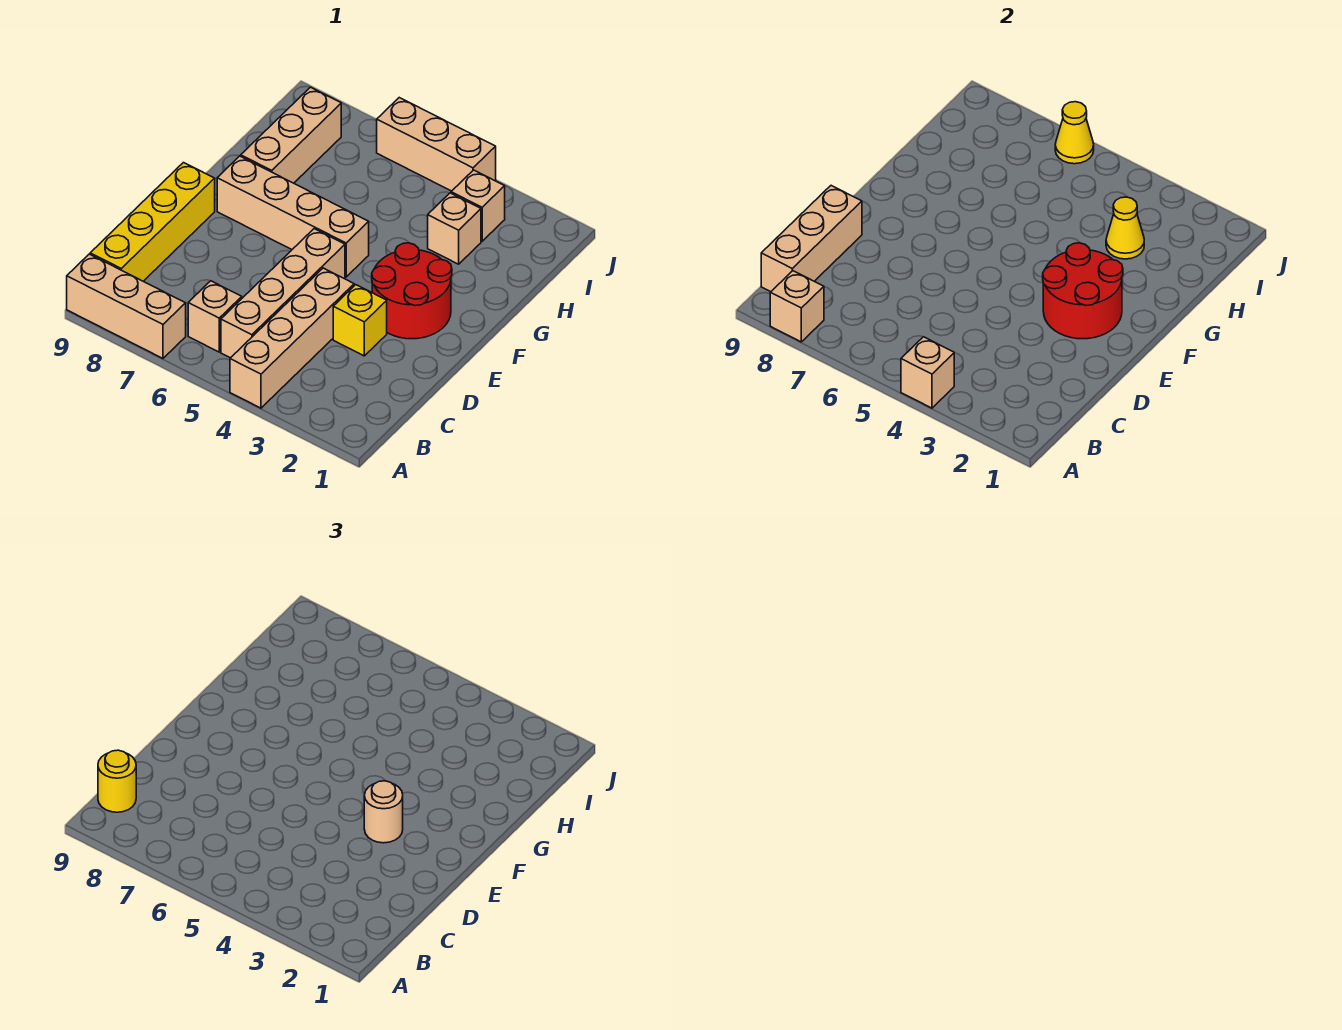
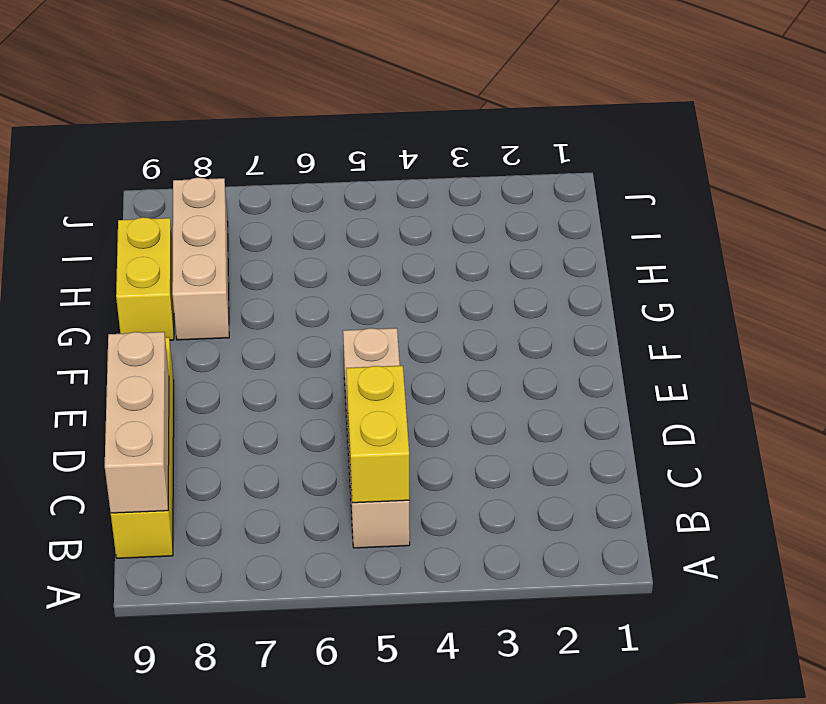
yellow brick B5:C5 level 2 -> none
yellow brick G9:H9 level 1 -> none
none -> tan brick A4:D4 level 1
none -> tan brick A7:A9 level 1
none -> tan brick B6 level 1

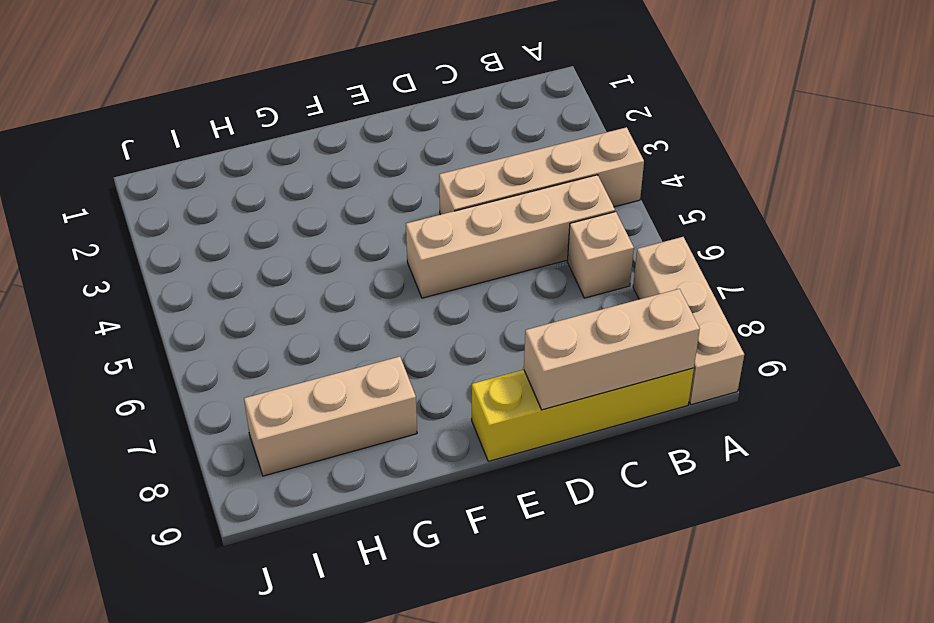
none -> yellow brick D3 level 1
none -> red round brick E2:F3 level 1
none -> tan brick F5:F8 level 1

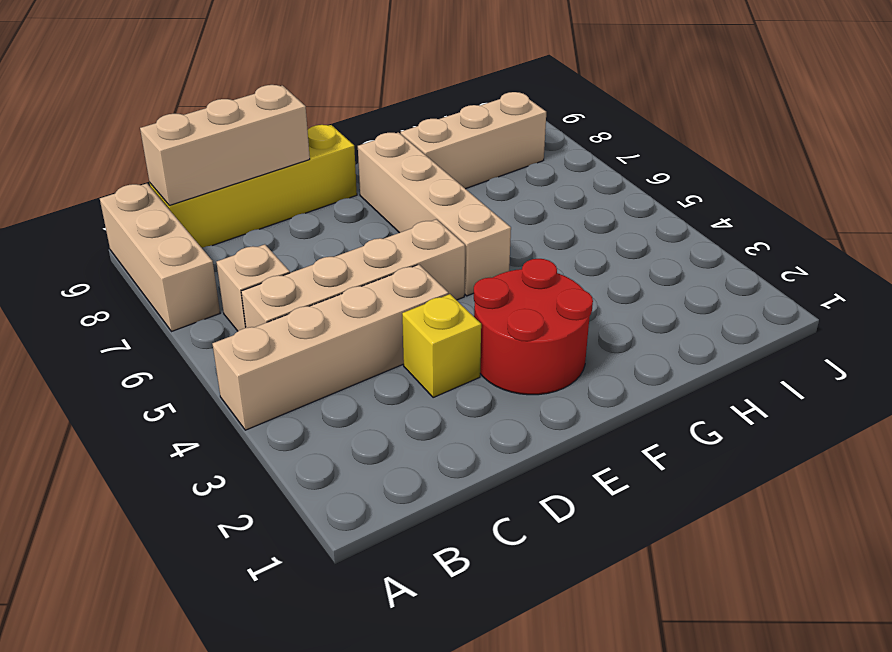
none -> tan brick H3 level 1
none -> tan brick I3 level 1
none -> tan brick J4:J6 level 1

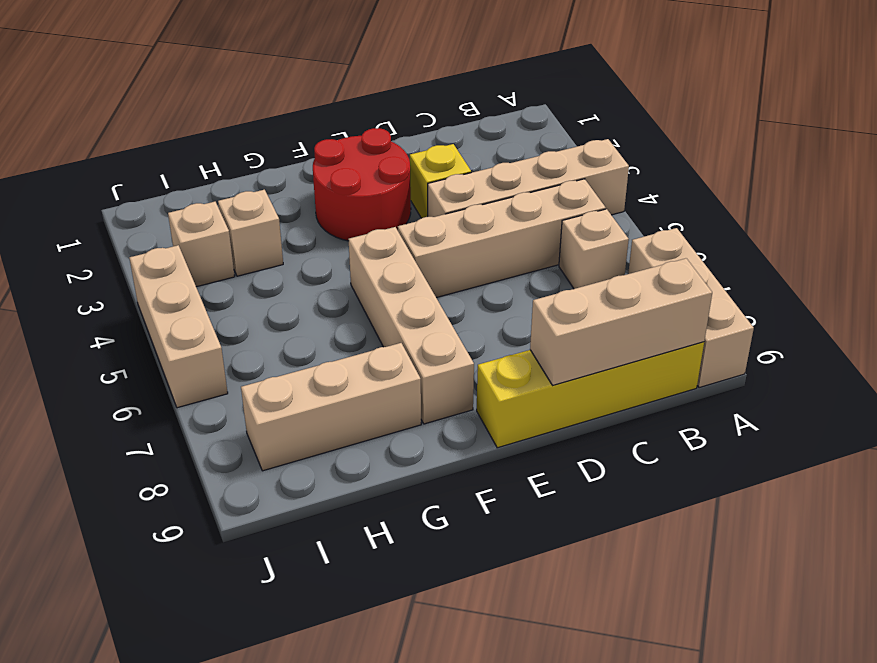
none -> tan brick A4 level 2
none -> tan brick A8 level 2
none -> red round brick E2:F3 level 2

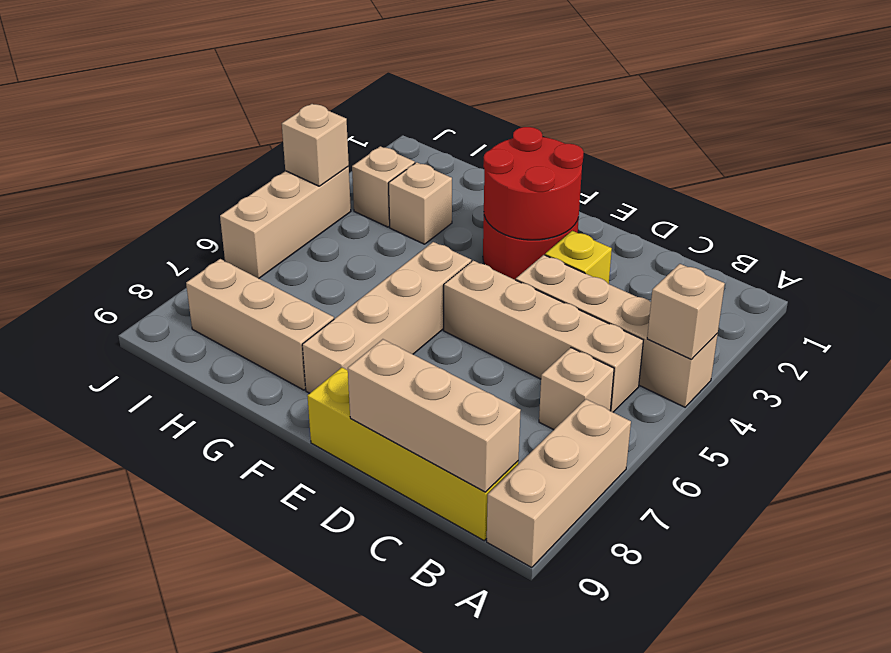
tan brick J4 level 2 -> tan brick A8 level 2
none -> yellow cone H3 level 2
none -> yellow cone J6 level 2
none -> yellow round brick B9 level 3

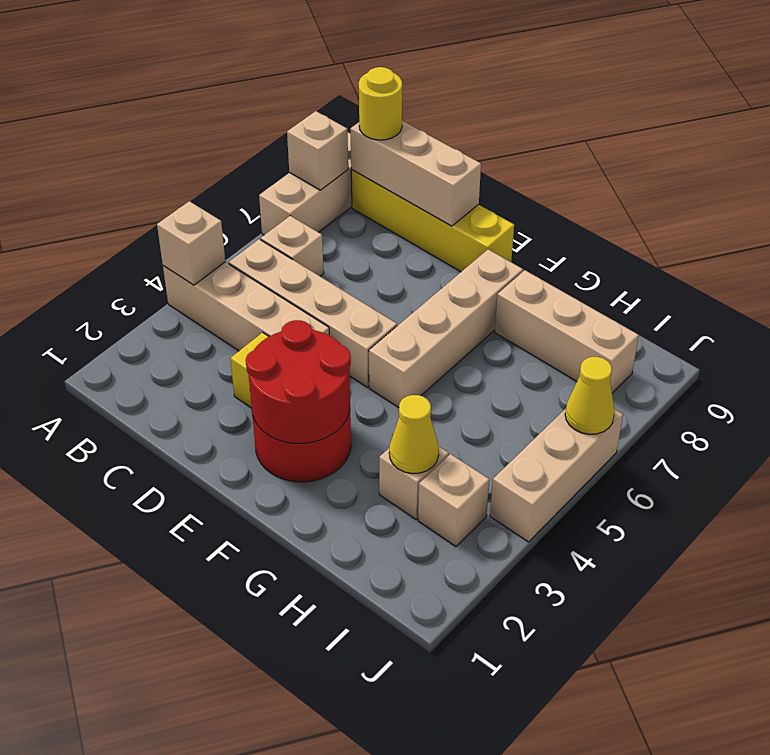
none -> tan round brick E3 level 3

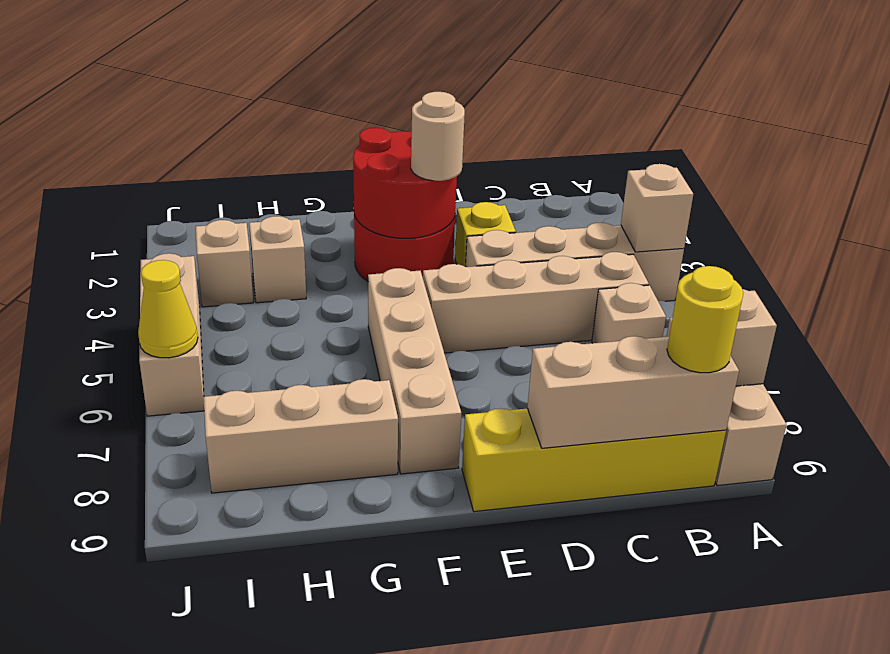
none -> yellow cone H3 level 2

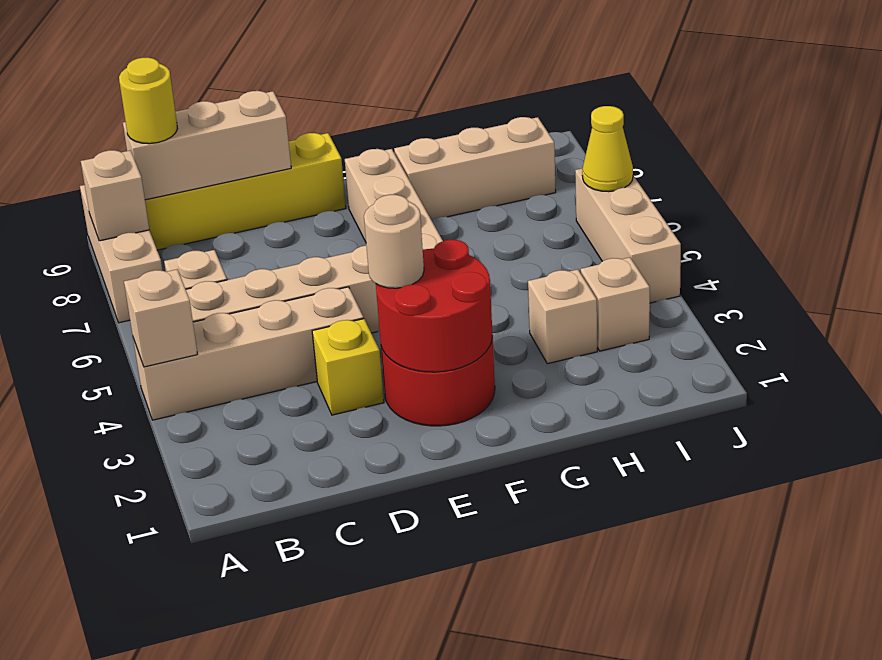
none -> yellow cone H3 level 2

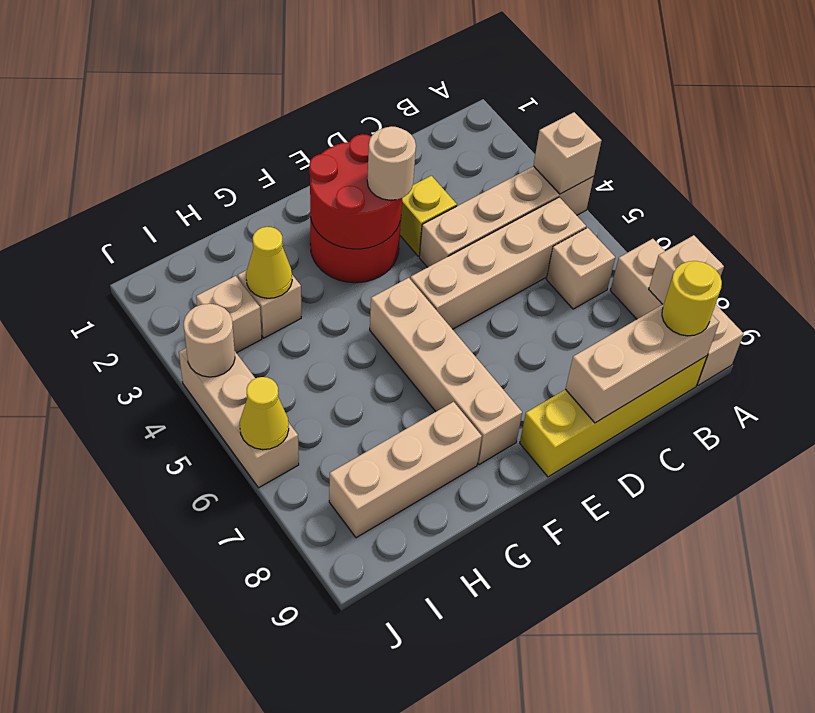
tan round brick J4 level 2 -> none

